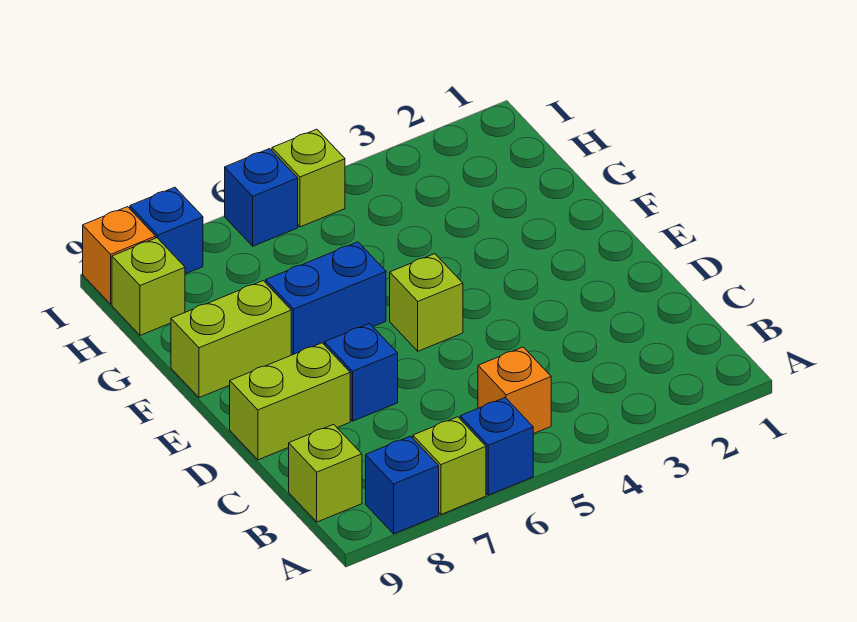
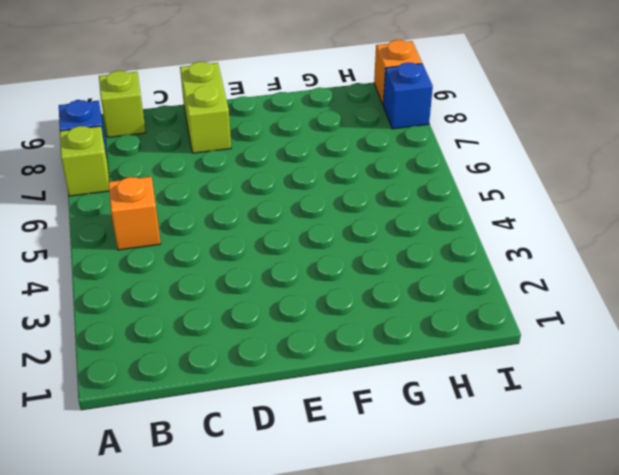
none -> blue brick A6 level 1
none -> blue brick D7 level 1
none -> lime brick E5 level 1

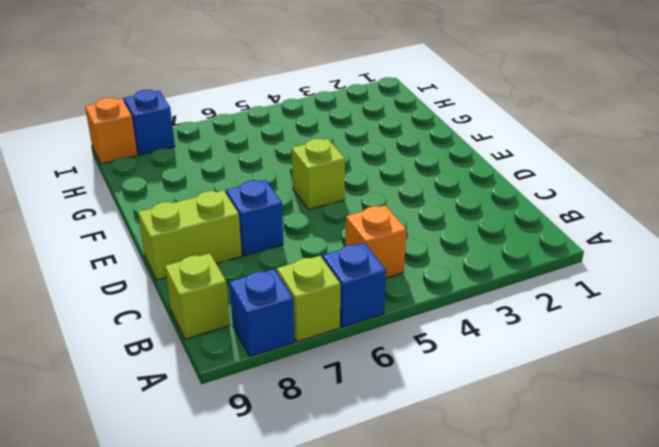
none -> blue brick F6:F7 level 1
none -> lime brick F8:F9 level 1
none -> lime brick H9 level 1

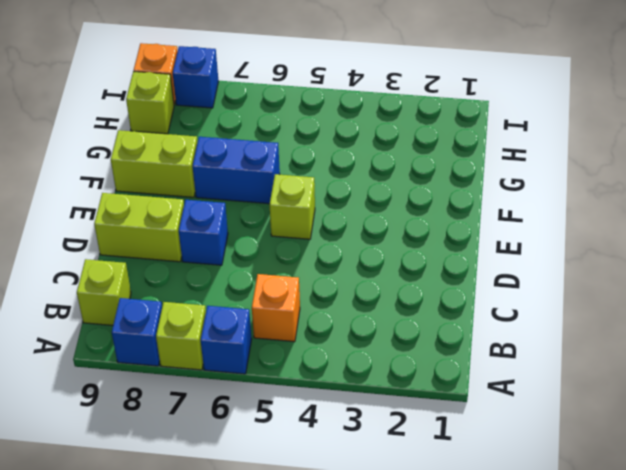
none -> lime brick I5 level 1
none -> blue brick I6 level 1

